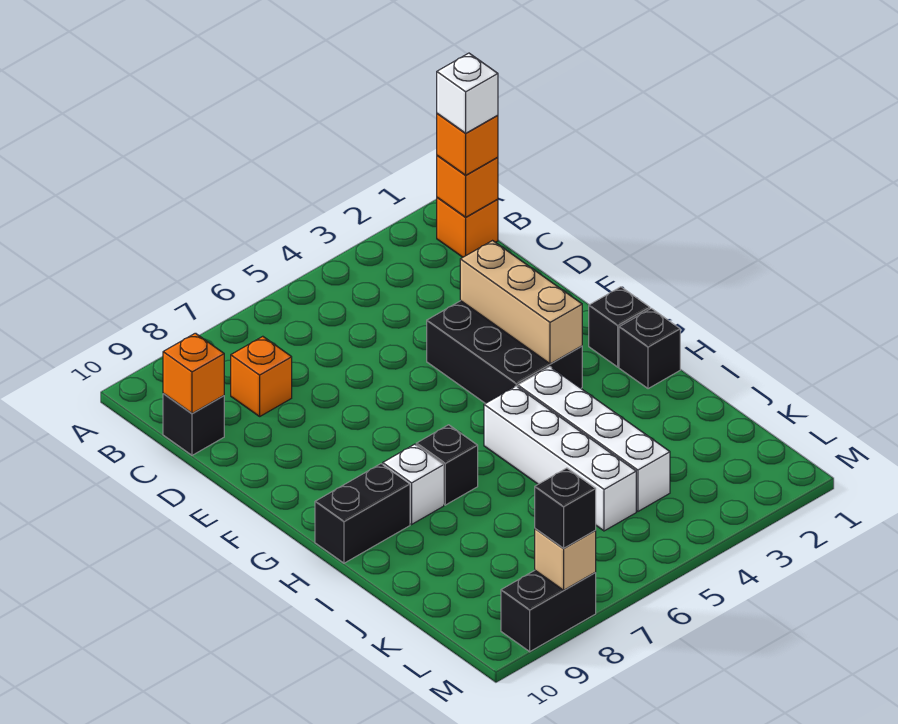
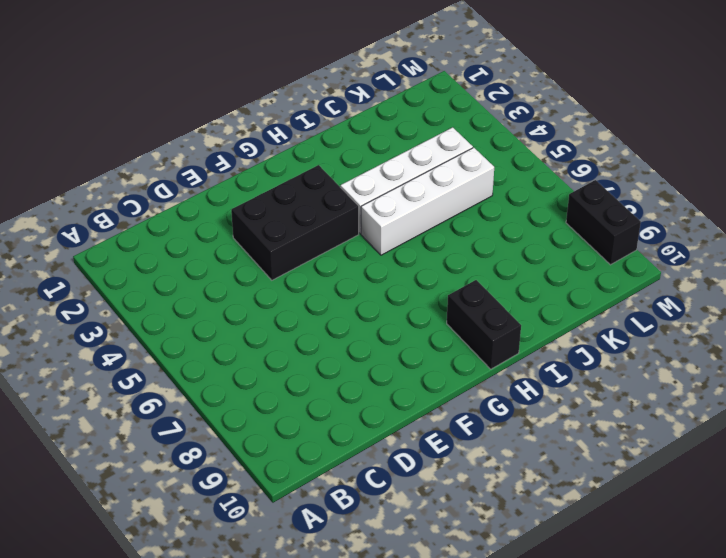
none -> orange brick B1 level 1
none -> orange brick C8 level 1
none -> black brick C10 level 1

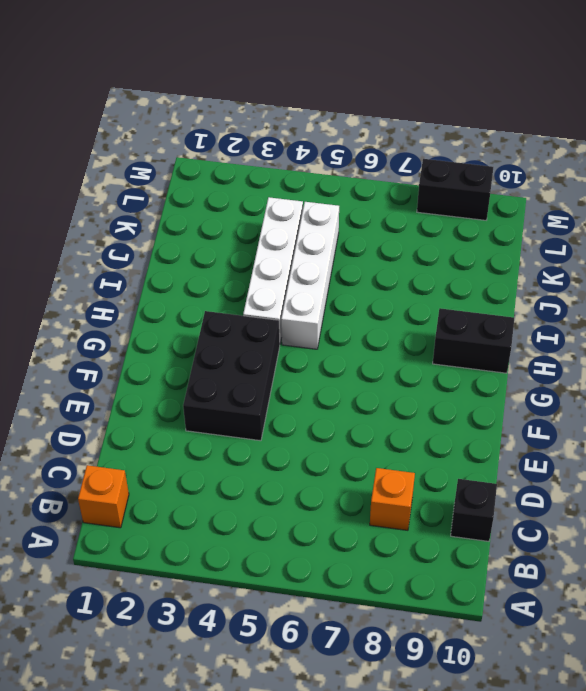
none -> black brick G1 level 1
none -> black brick H1 level 1
none -> black brick H7 level 1

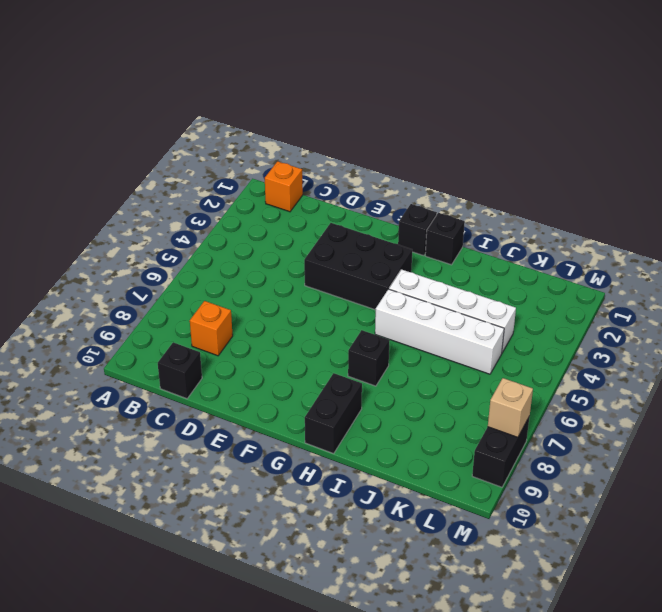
none -> white brick H8 level 1
none -> orange brick B1 level 2
none -> orange brick C10 level 2

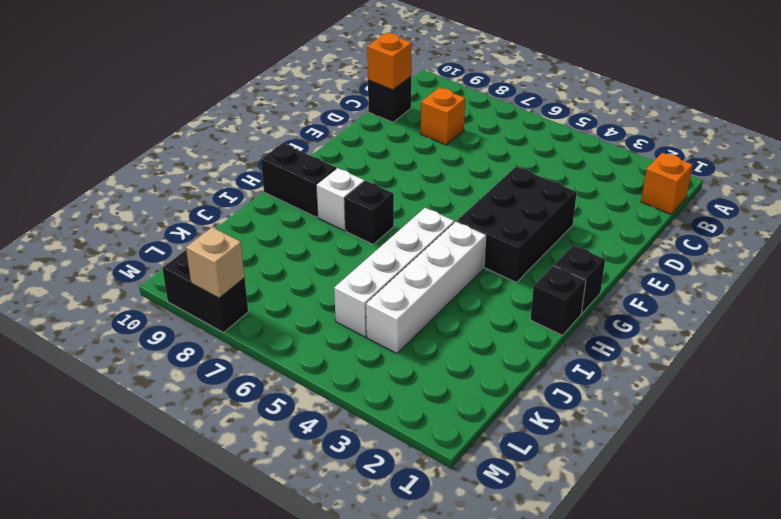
none -> orange brick B1 level 2
none -> tan brick E3:G3 level 2
none -> orange brick B1 level 3

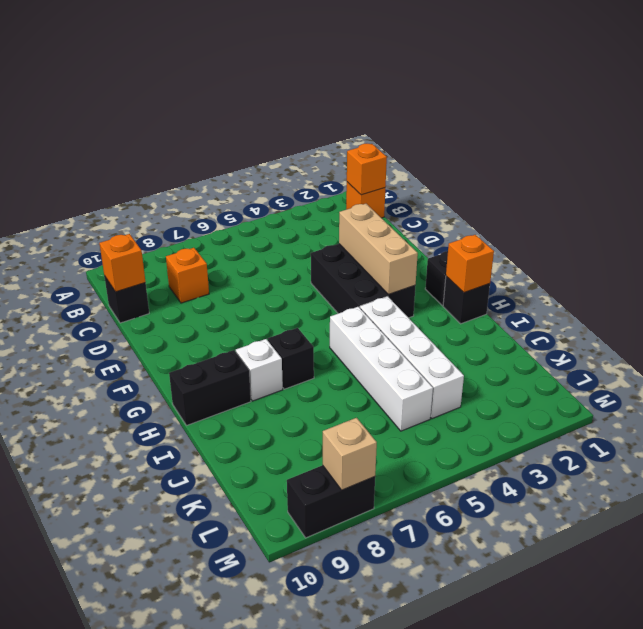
orange brick H1 level 2 -> orange brick B1 level 3
none -> black brick M8 level 3
none -> white brick B1 level 4

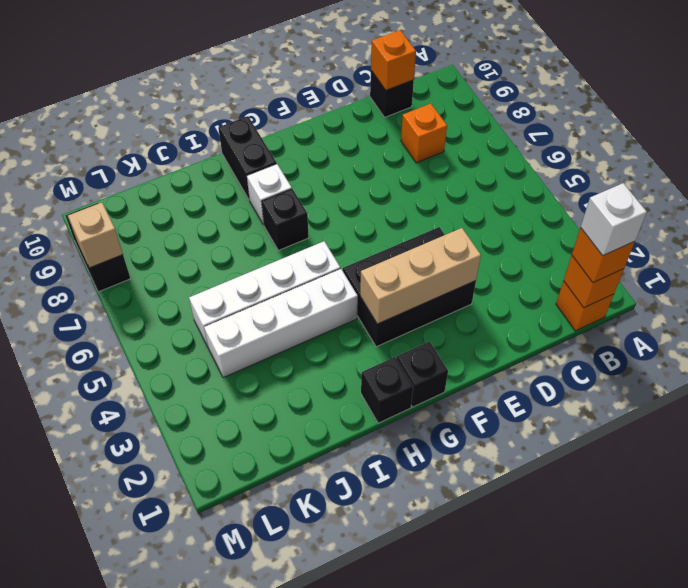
none -> black brick M8 level 3

